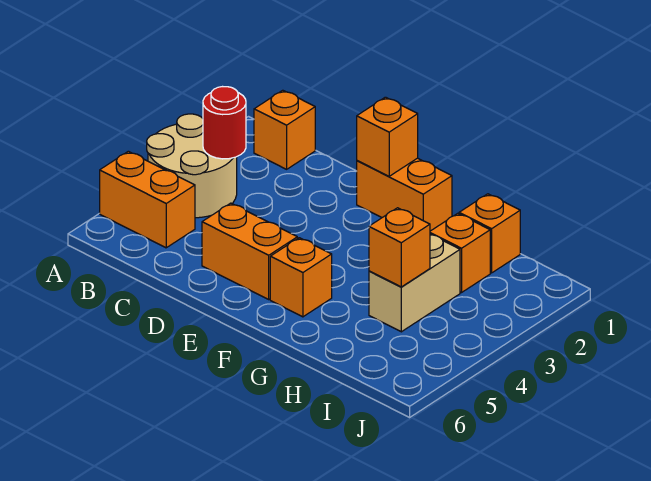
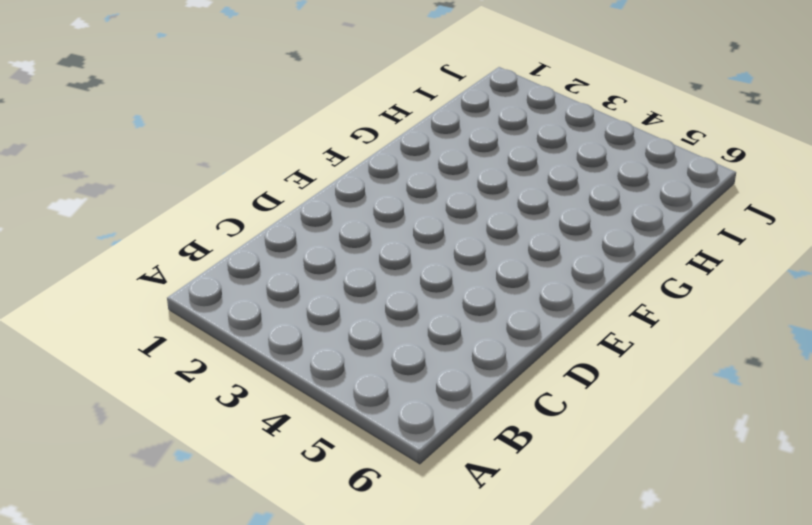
none -> tan round brick A3:B4 level 1
none -> orange brick A5:B5 level 1
none -> orange brick B1 level 1

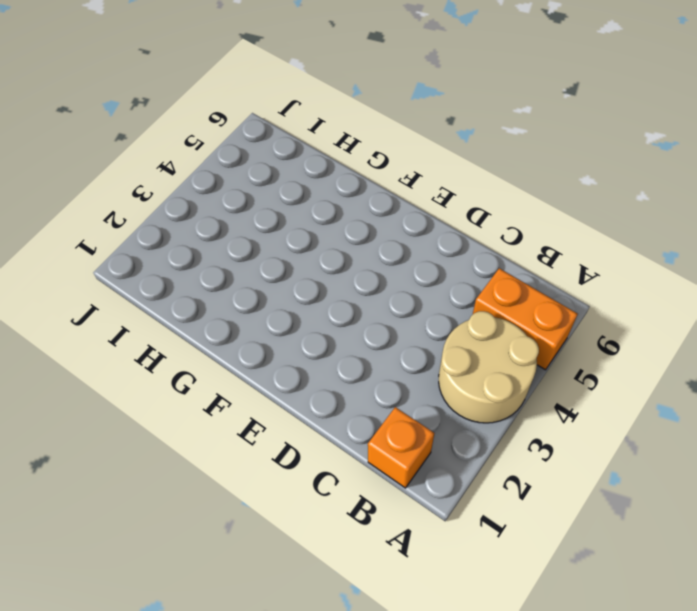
none -> orange brick D5:E5 level 1
none -> orange brick E1:F1 level 1
none -> orange brick F5 level 1

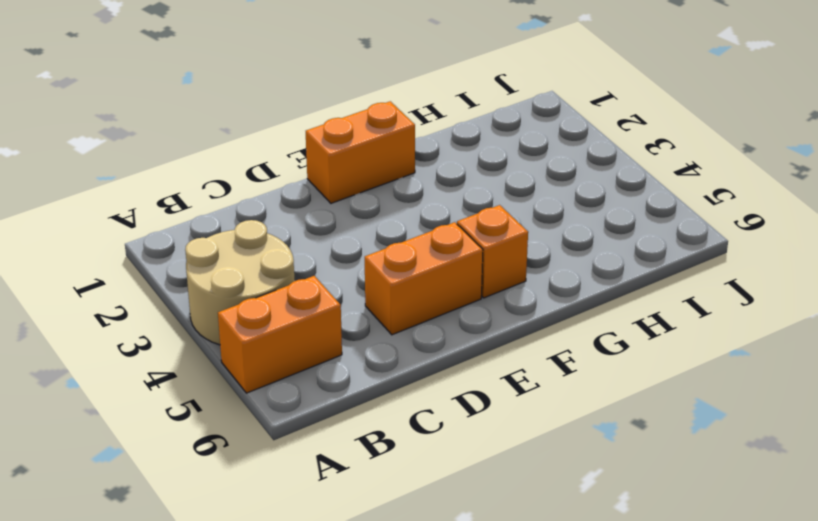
none -> orange brick B1 level 1
none -> orange brick H1 level 1
none -> orange brick H2 level 1

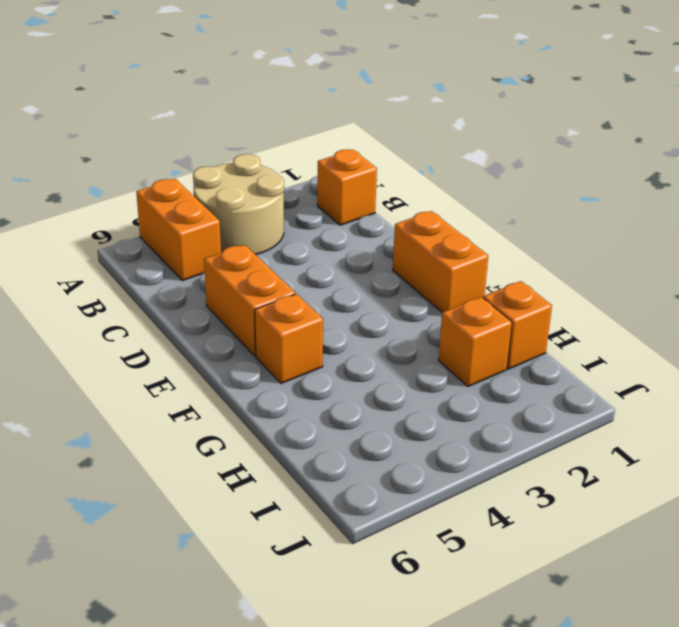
none -> tan brick H3:H4 level 1
none -> red round brick B3 level 2
none -> orange brick E1 level 2

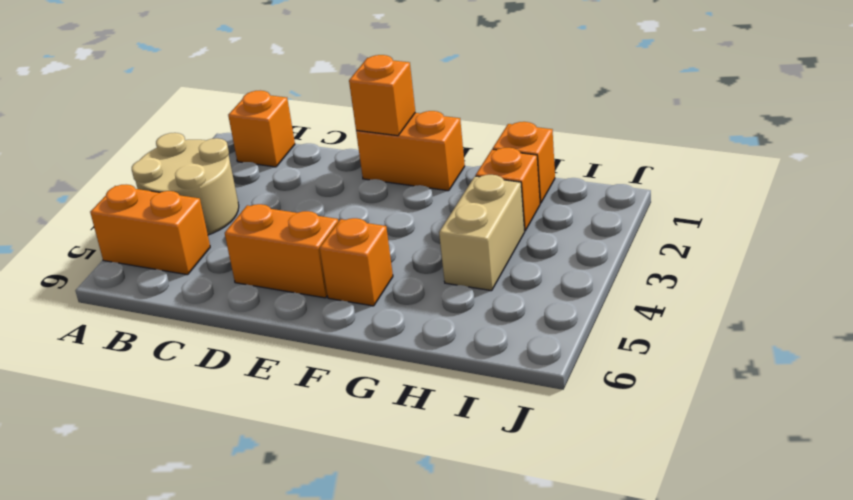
none -> red round brick B3 level 2
none -> orange brick H4 level 2

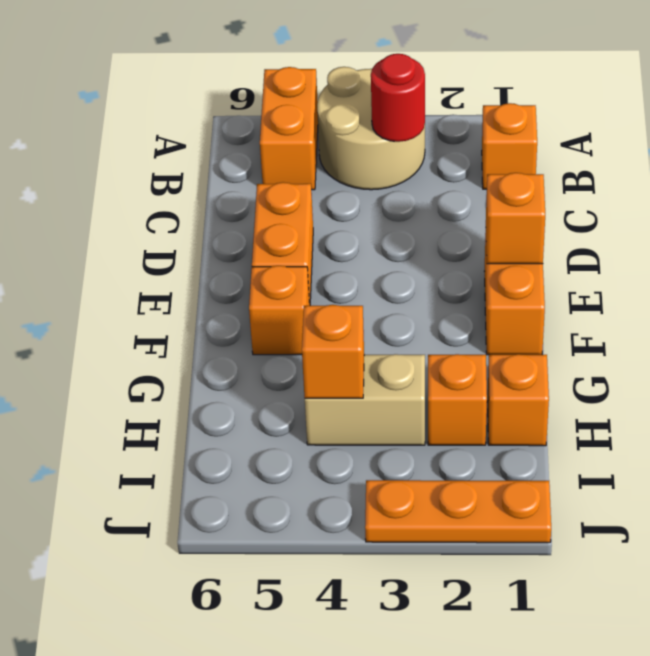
orange plate J1:J3 level 1 -> none

